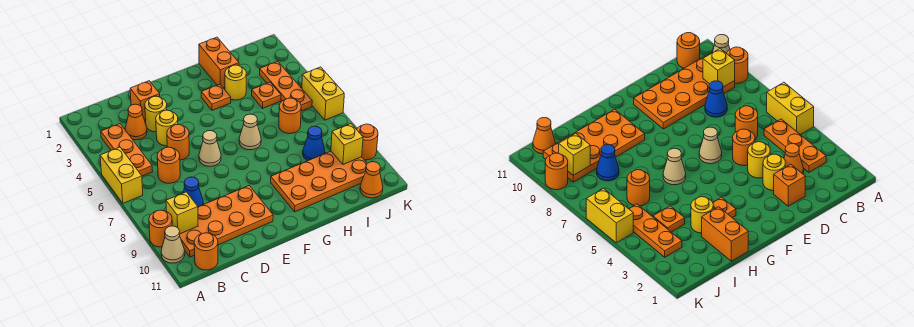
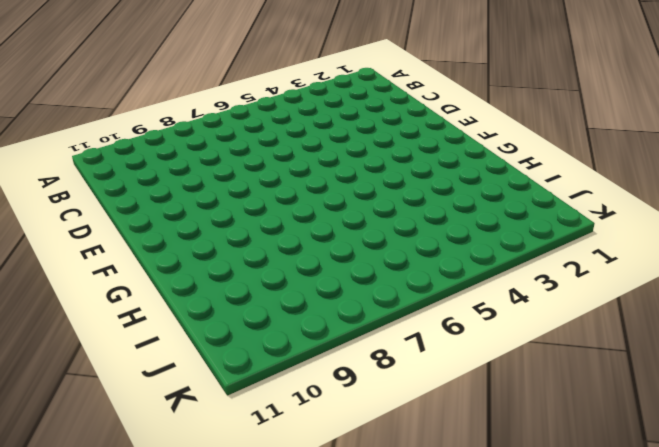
none -> yellow brick A5:A6 level 1
none -> orange round brick A9 level 1
none -> tan cone A10 level 1

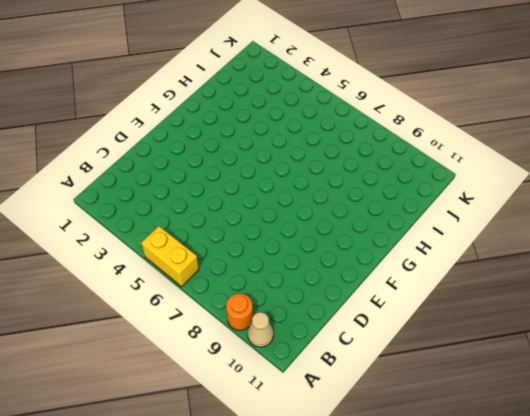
none -> orange plate B3:B5 level 1
none -> orange plate B9:E10 level 1
none -> orange round brick B11 level 1

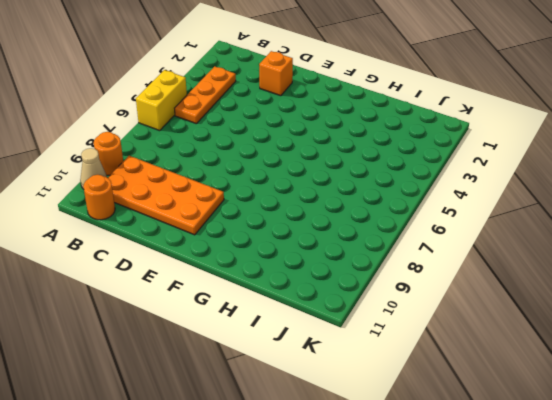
none -> orange cone C3 level 1
none -> orange round brick C6 level 1
none -> blue cone C8 level 1

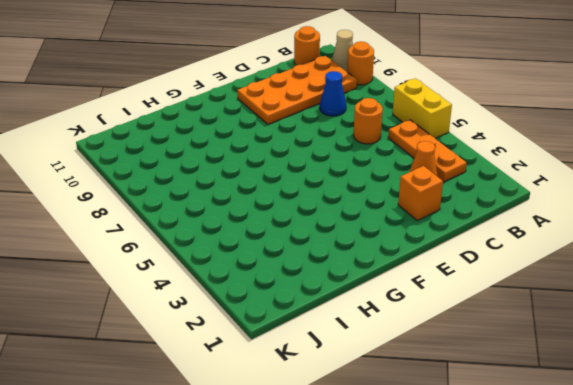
none -> yellow round brick D3 level 1
none -> yellow round brick D4 level 1
none -> orange round brick D5 level 1

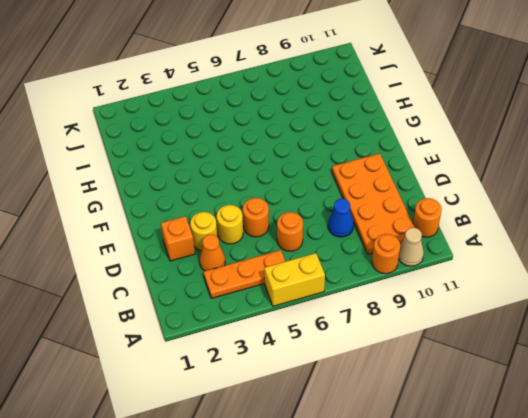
none -> tan cone E6 level 1
none -> orange plate G3 level 1
none -> tan cone G6 level 1

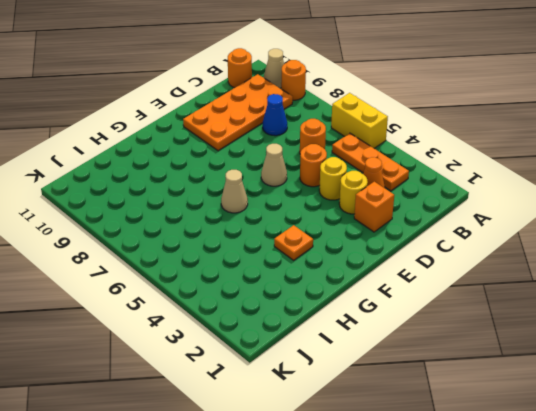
none -> orange plate G9:J10 level 1
none -> orange brick H1:H2 level 1
none -> yellow round brick H3 level 1

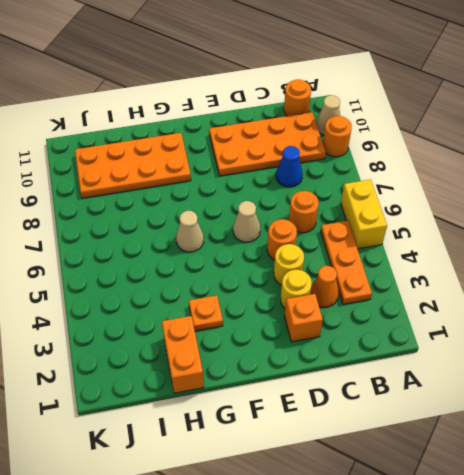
none -> yellow round brick H3 level 1
none -> orange plate I4 level 1
none -> orange round brick I6 level 1

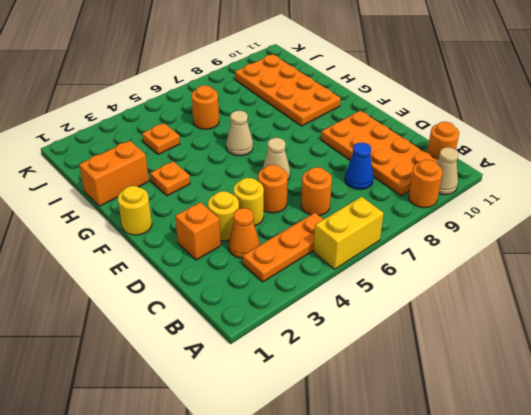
yellow round brick F1 level 1 -> yellow round brick H3 level 1
none -> blue cone I8 level 1
none -> orange plate J3:J5 level 1
none -> orange cone J11 level 1

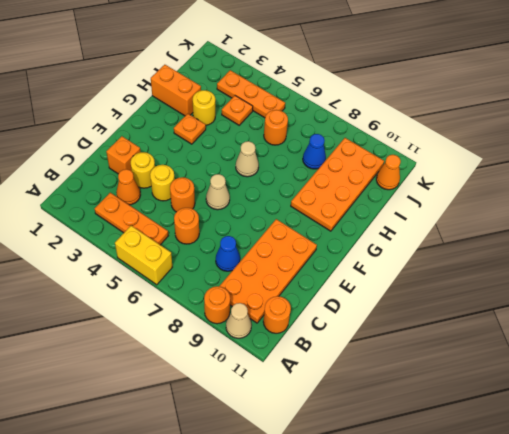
none -> yellow brick K5:K6 level 1
none -> orange round brick K9 level 1
none -> yellow brick B9 level 2

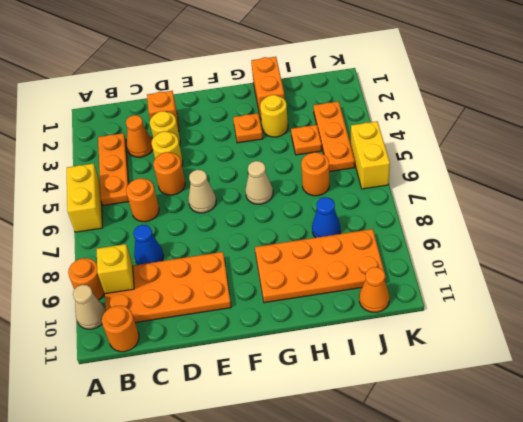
none -> orange round brick K9 level 1
none -> yellow brick J9 level 2

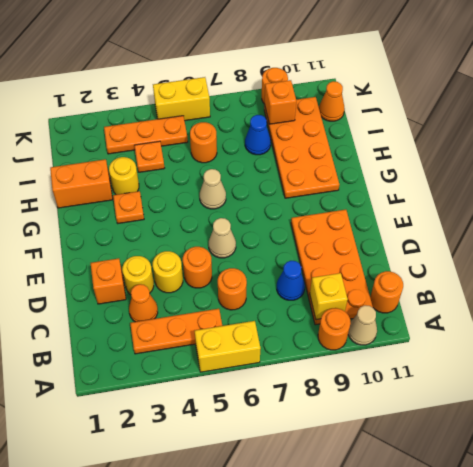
orange brick J9 level 2 -> yellow brick J9 level 2

